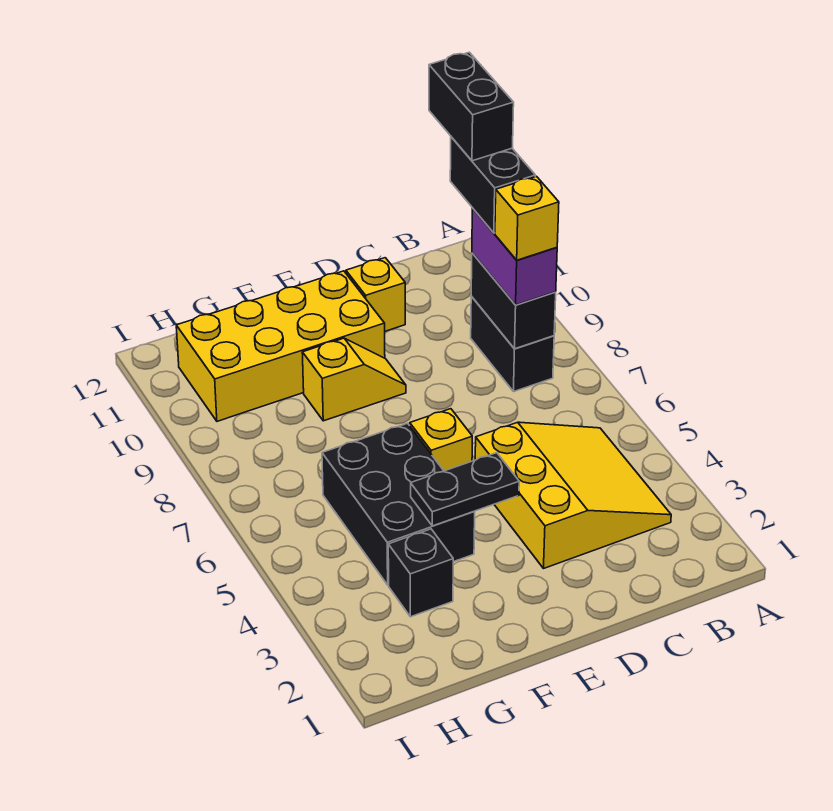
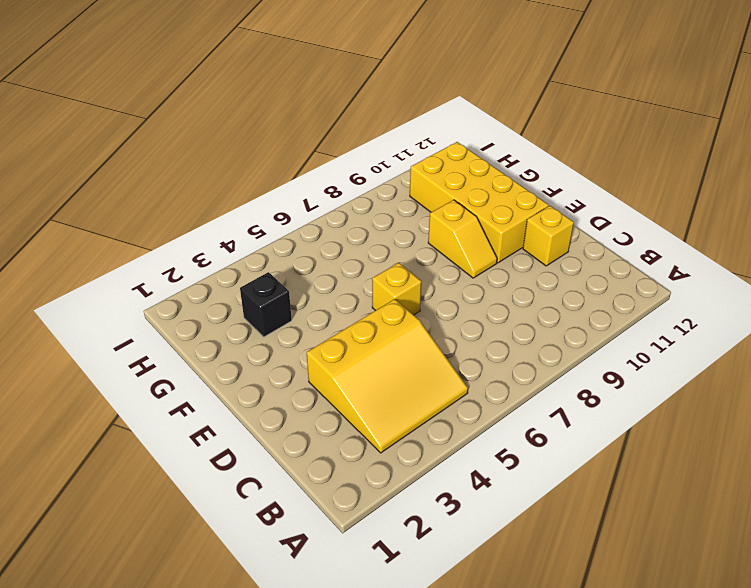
none -> black brick B8:B9 level 1
none -> black brick F4:G6 level 1
none -> black brick B8:B9 level 2

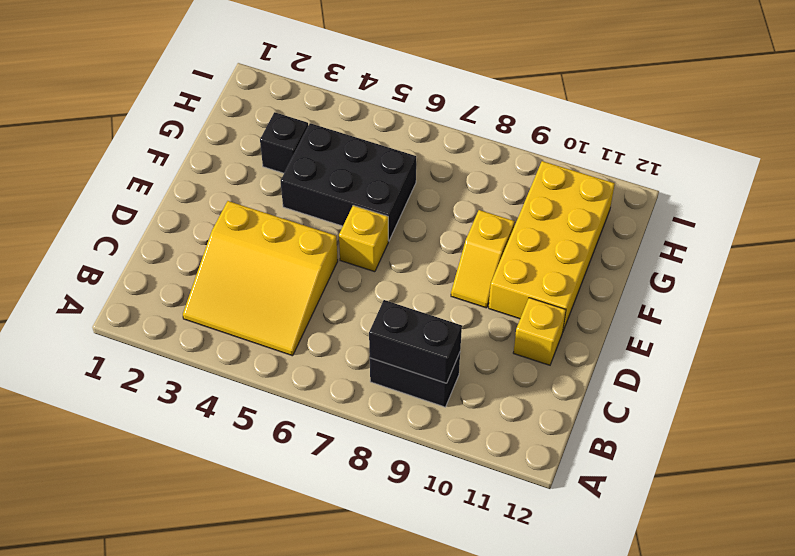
none -> black plate E4:F4 level 2
none -> purple brick B8:B9 level 3
none -> yellow brick B8 level 4

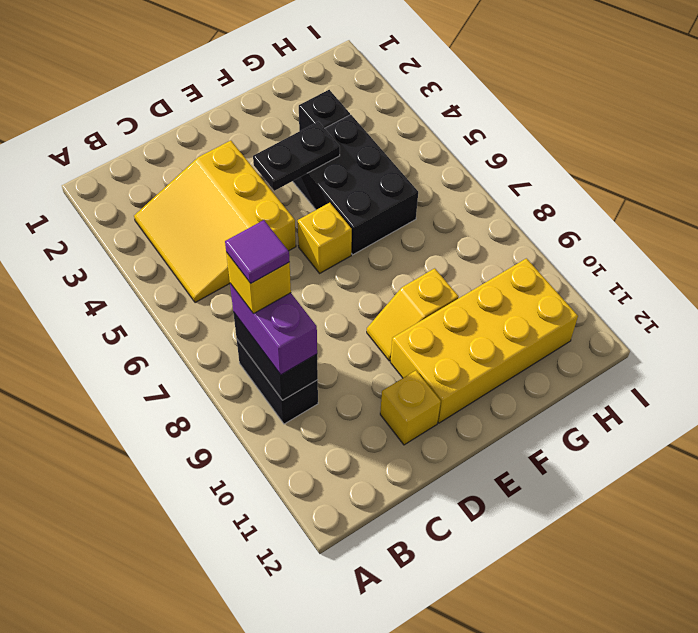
purple tile B8 level 5 -> none
none -> black brick B9:B10 level 4
none -> black brick B10:B11 level 5

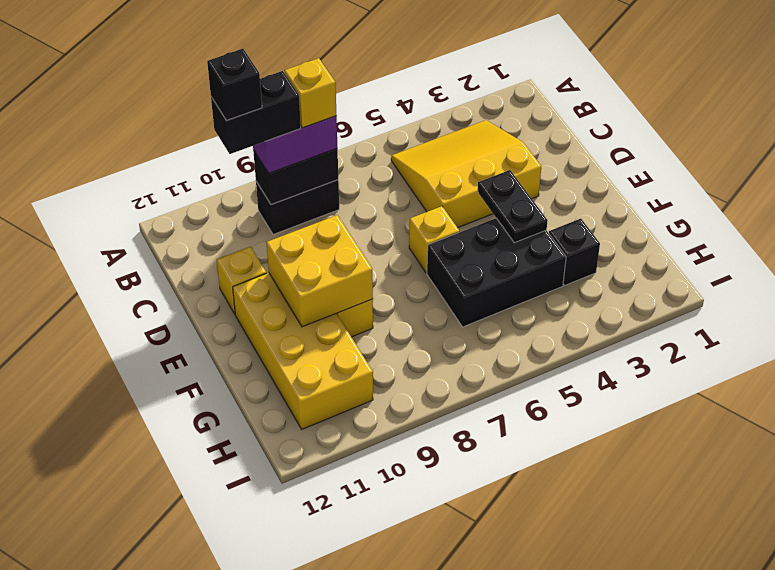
black brick B10 level 5 -> black brick B10:B11 level 5
yellow brick E9:F10 level 2 -> none

